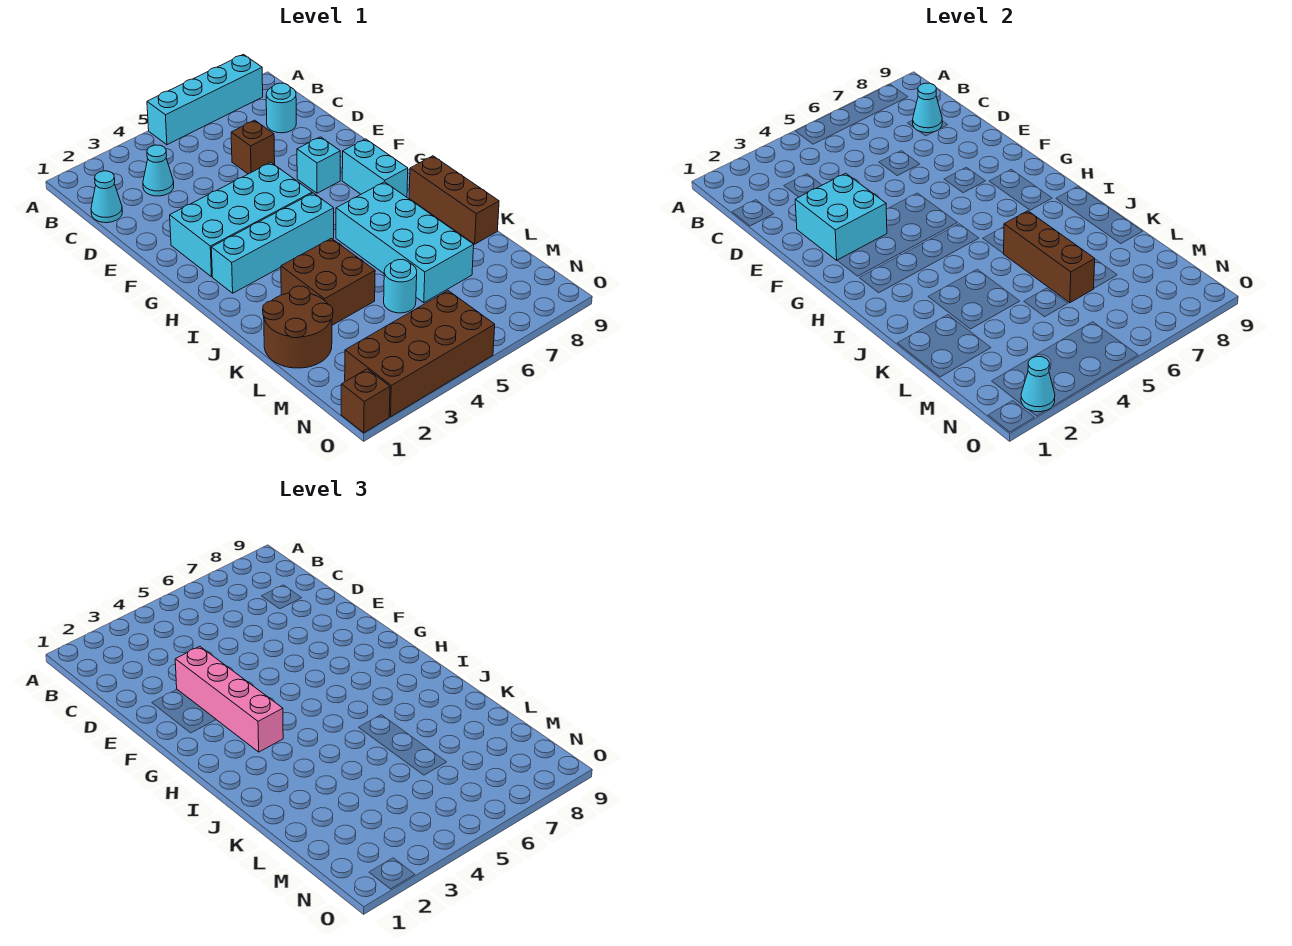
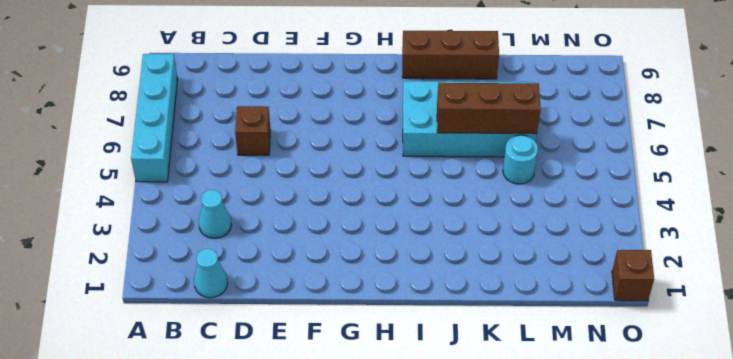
none -> cyan round brick C8 level 1
none -> cyan brick F2:G5 level 1
none -> cyan brick F7 level 1

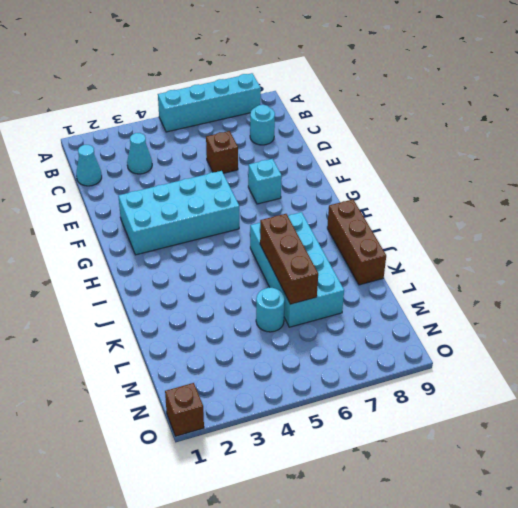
none -> cyan brick G8:H8 level 1
none -> cyan brick H2:H5 level 1
none -> brown brick J3:K4 level 1

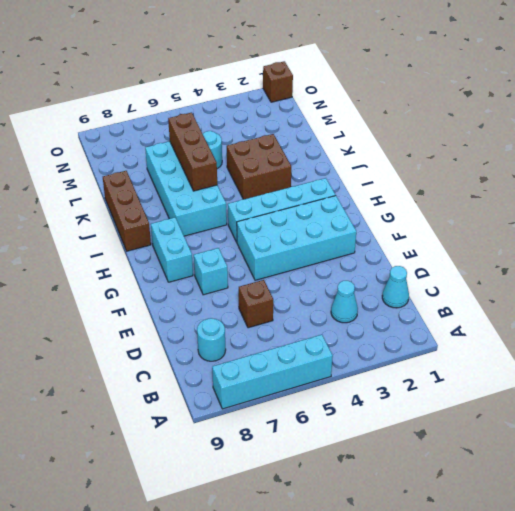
none -> brown round brick K1:L2 level 1
none -> brown brick N2:O5 level 1
none -> cyan cone C8 level 2

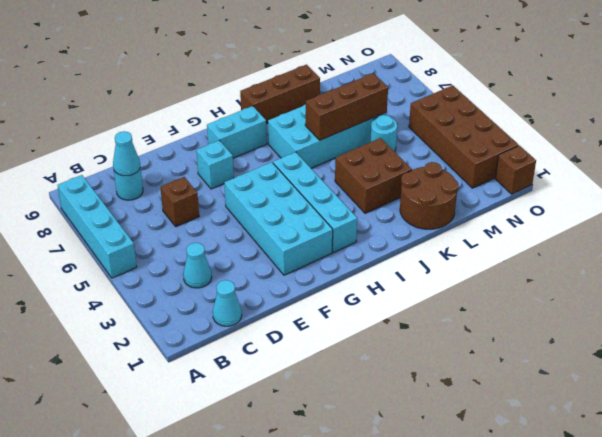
none -> cyan brick E2:F3 level 2
none -> cyan cone O2 level 2
none -> pink brick E3:H3 level 3

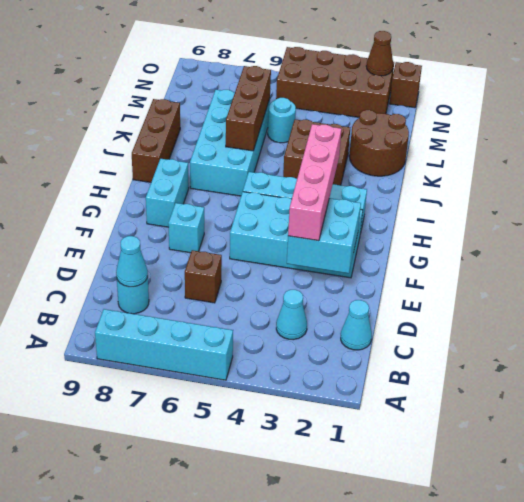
brown cone O2 level 2 -> cyan cone O2 level 2

